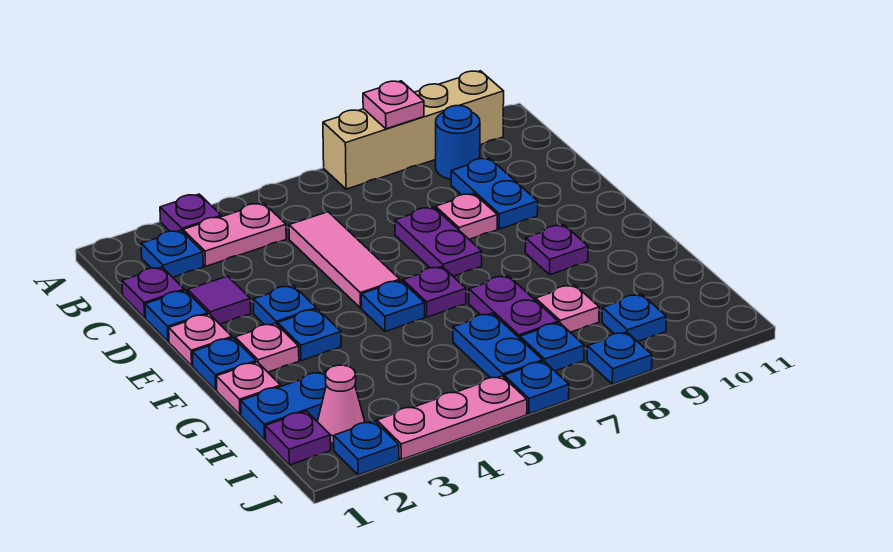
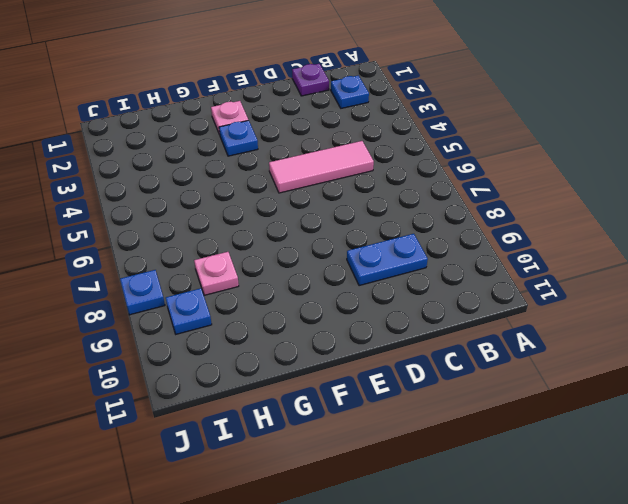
none -> purple plate A3 level 1
none -> tan brick A7:A10 level 1
none -> pink plate B3:B4 level 1
none -> blue round brick B9 level 1

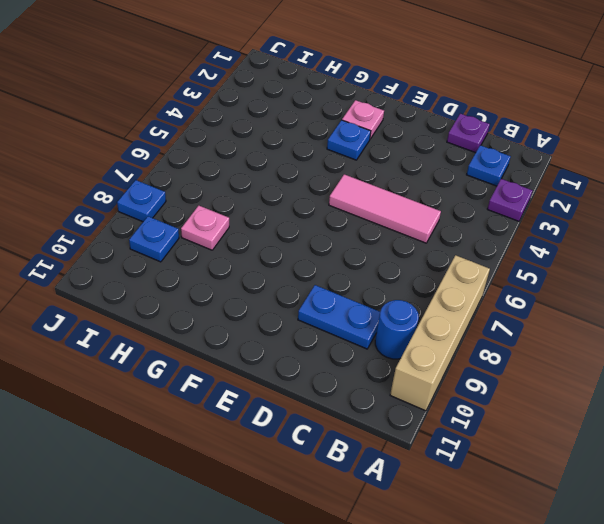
none -> pink plate B3:B4 level 1
none -> blue plate D1 level 1
none -> purple tile D2 level 1
none -> purple plate D7:E7 level 1

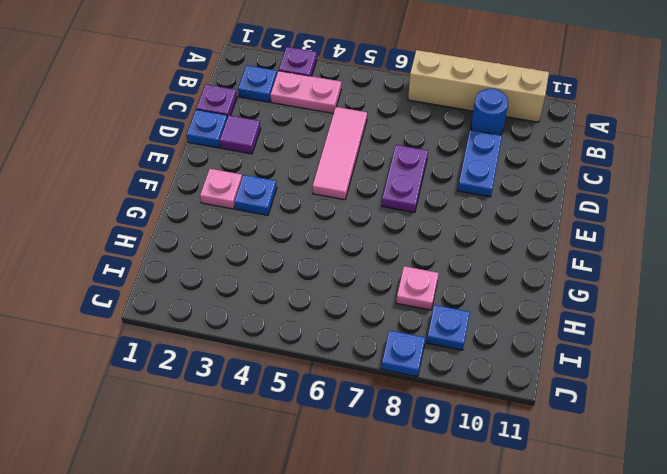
none -> pink plate D8 level 1
none -> pink plate E1 level 1
none -> blue plate E3 level 1
none -> blue plate F1 level 1

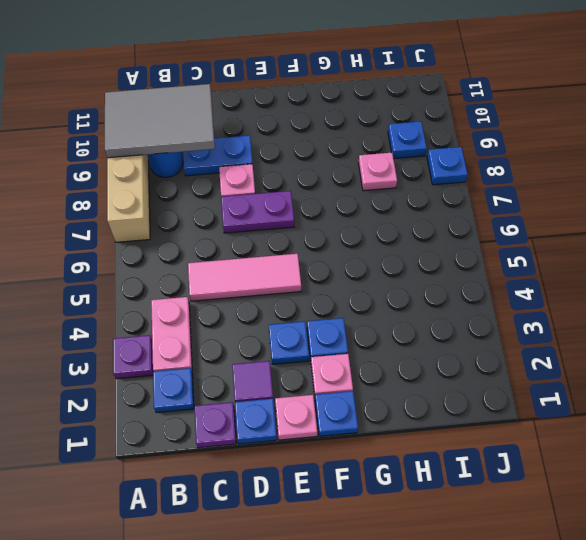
grey tile A9:C10 level 2 -> none
none -> blue plate F5 level 1
none -> purple plate F6 level 1
none -> purple plate F9 level 1
none -> pink plate G1 level 1

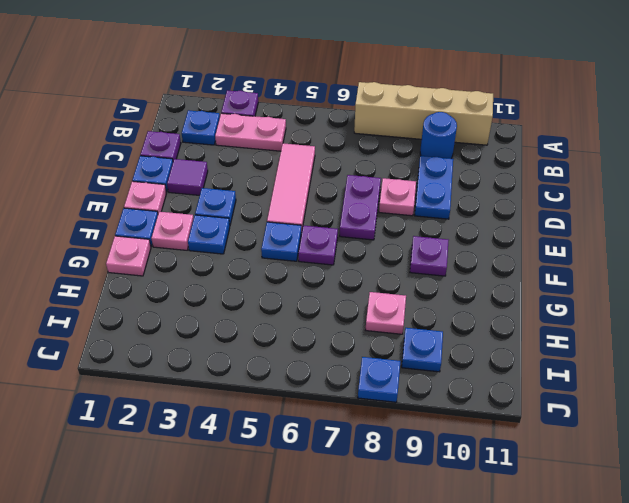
none -> purple plate G7:H7 level 1
none -> blue plate H1:H2 level 1
none -> blue plate H6:I6 level 1
none -> purple plate I1 level 1

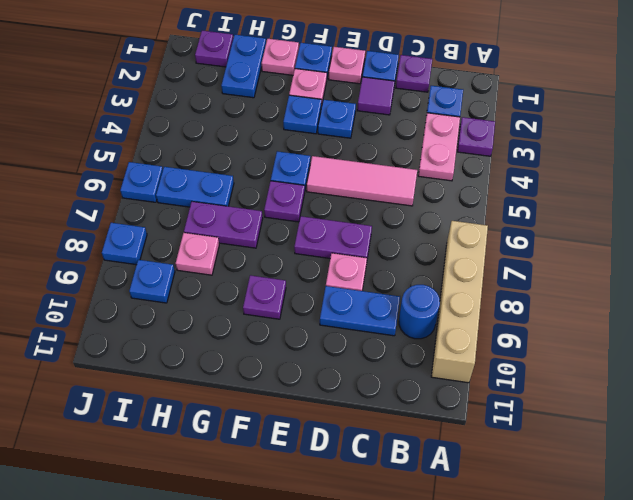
none -> pink cone I2 level 1
none -> blue plate I7 level 1
none -> blue plate J2 level 1
none -> pink plate J3:J5 level 1

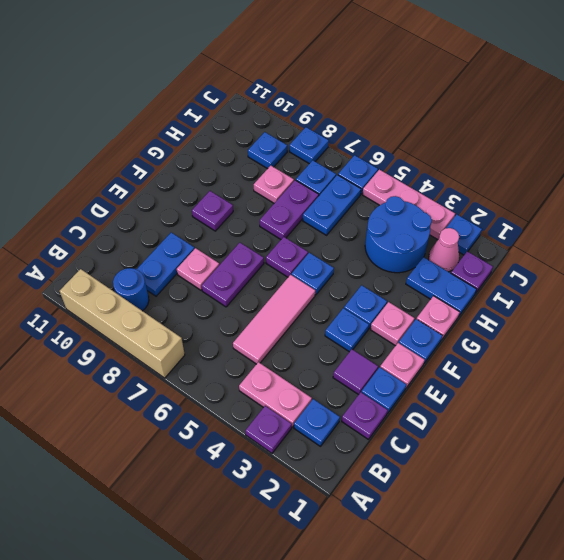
blue round brick H3:I4 level 1 -> none
none -> pink plate A8 level 2

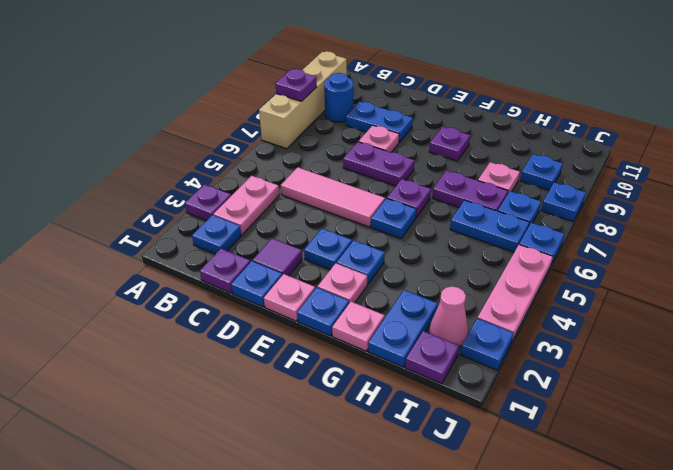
purple plate A8 level 2 -> pink plate A8 level 2

